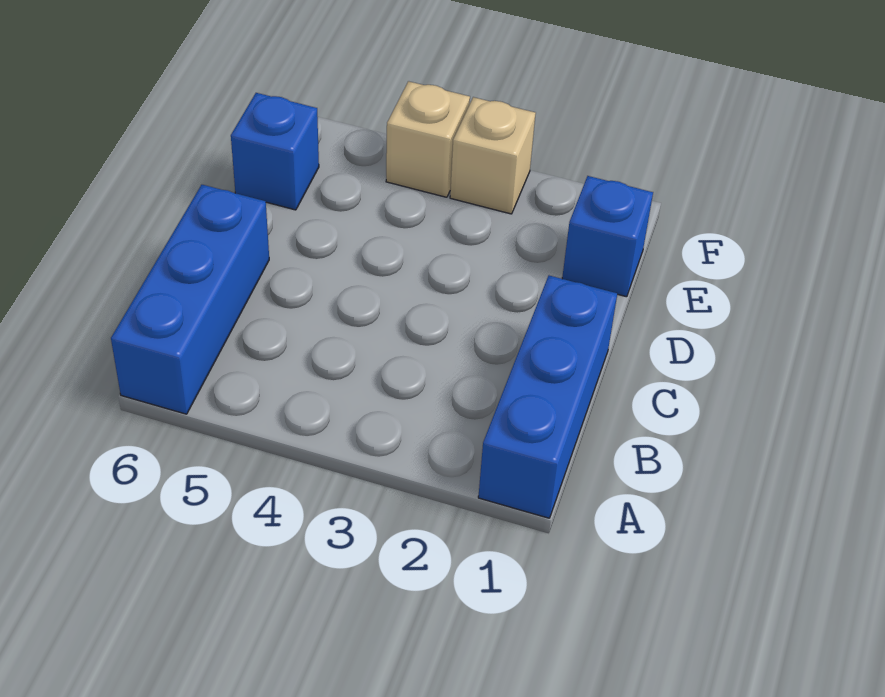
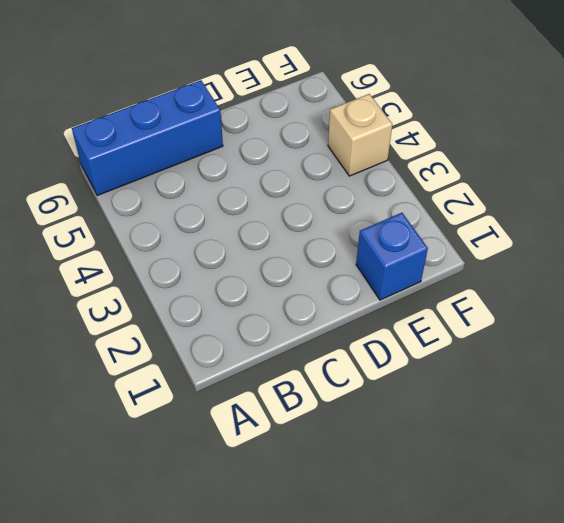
none -> blue brick A1:C1 level 1
none -> blue brick E6 level 1

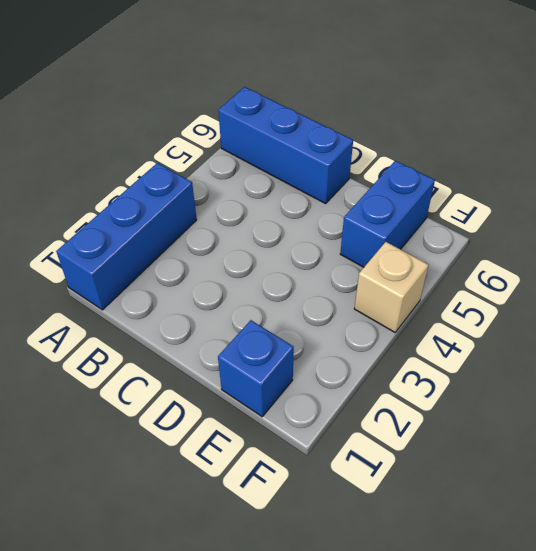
blue brick A1:A3 level 1 -> blue brick A1:C1 level 1
blue brick E5:E6 level 1 -> blue brick E6 level 1
none -> tan brick F3 level 1

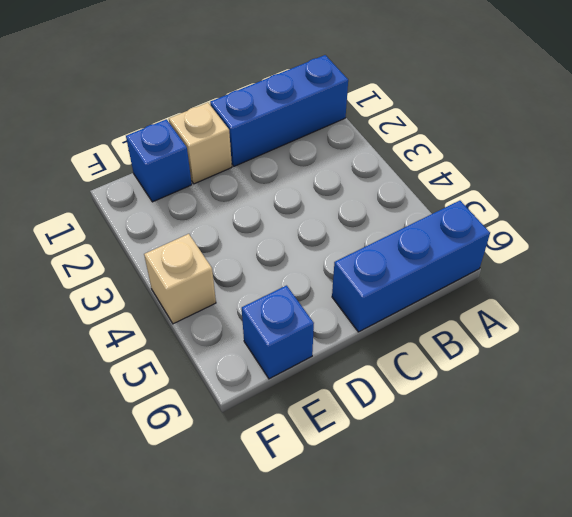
tan brick D1 level 1 -> tan brick F3 level 1

